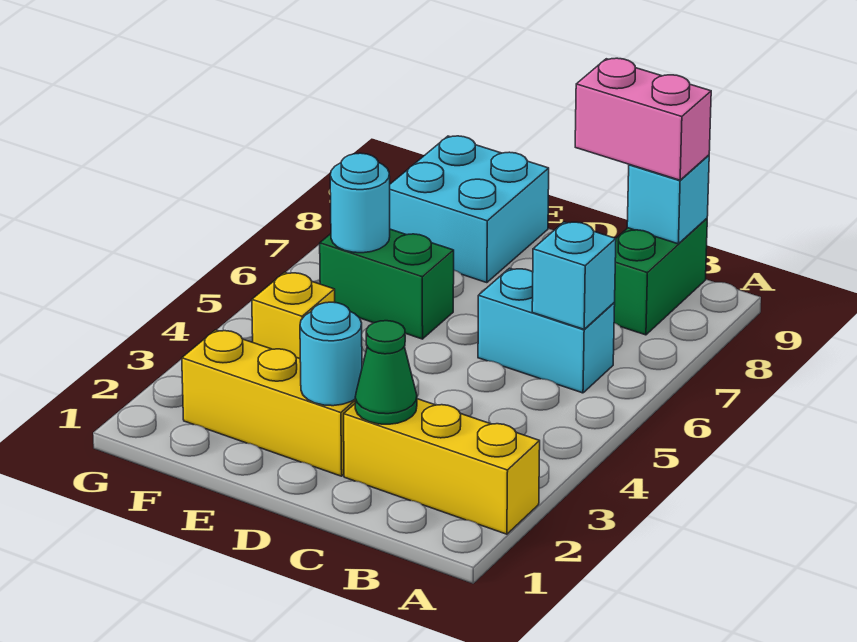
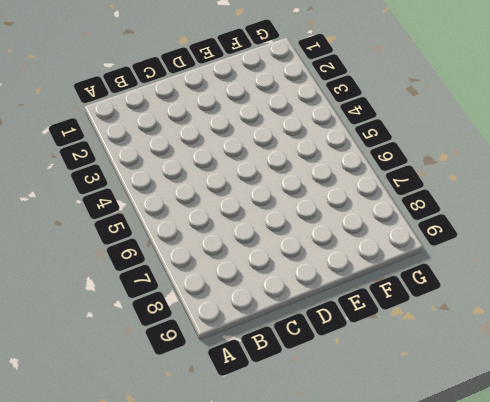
none -> yellow brick A2:C2 level 1
none -> cyan brick B6:C6 level 1
none -> green brick B8:B9 level 1

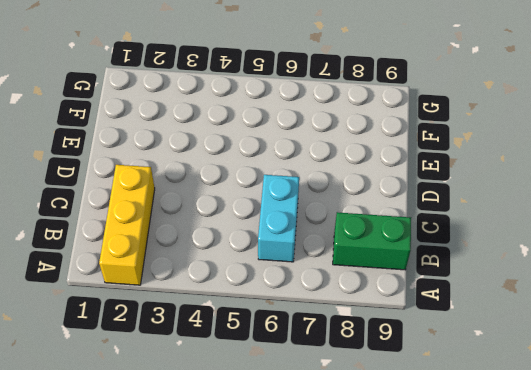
none -> yellow brick D2:F2 level 1
none -> green brick E6:F6 level 1
none -> cyan brick E8:F9 level 1

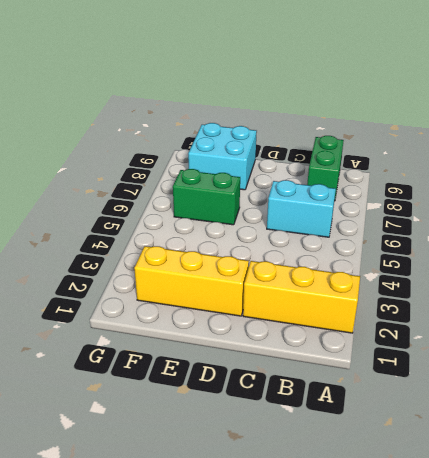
none -> yellow brick F4 level 1
none -> cyan brick B6 level 2
none -> cyan brick B9 level 2

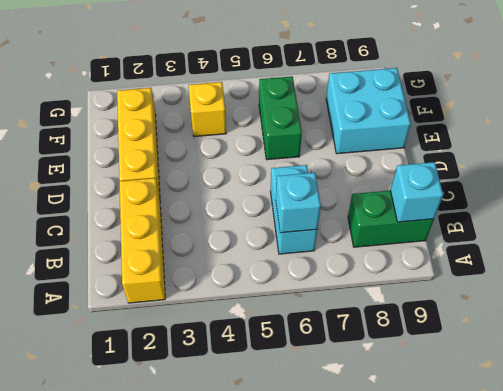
none -> green cone C2 level 2
none -> cyan round brick D2 level 2
none -> cyan round brick F6 level 2

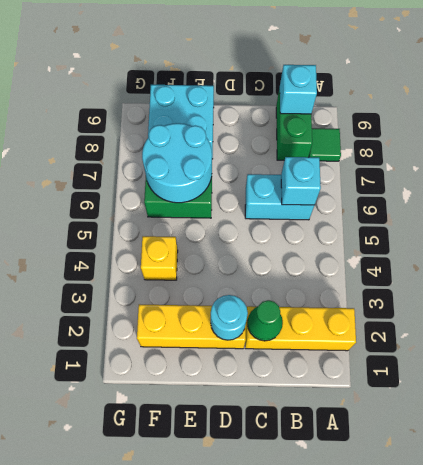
green tile A8 level 1 -> none
cyan round brick E6:F7 level 2 -> cyan round brick F6 level 2
none -> pink brick B9:C9 level 3

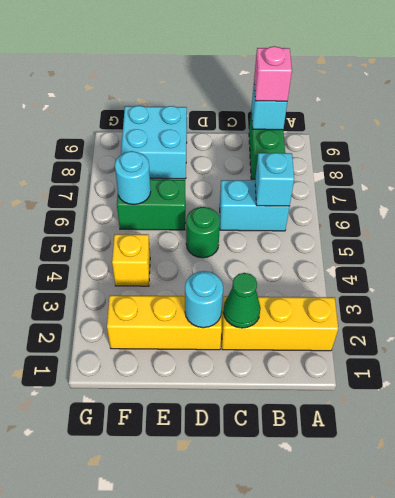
pink brick B9 level 3 -> pink brick B9:C9 level 3
green round brick D5 level 1 -> none

